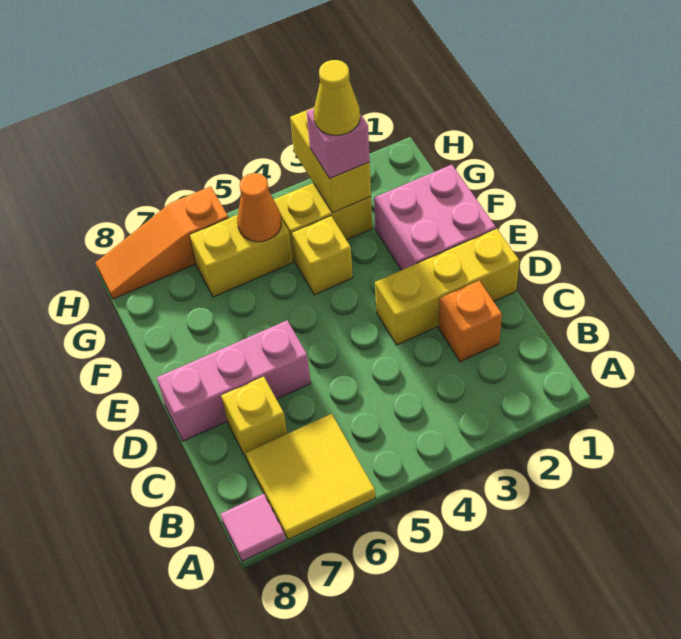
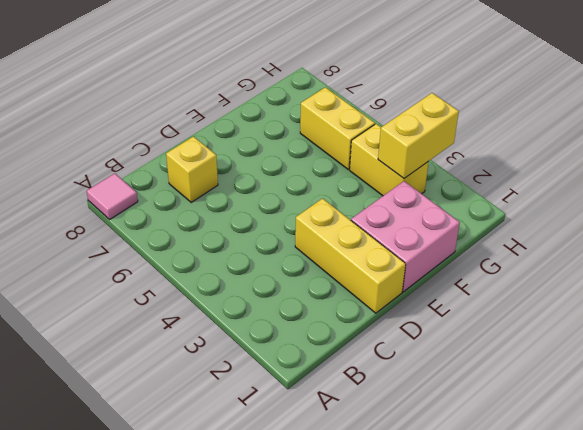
none -> yellow tile A6:B7 level 1
none -> orange brick C2 level 1
none -> pink brick D6:D8 level 1

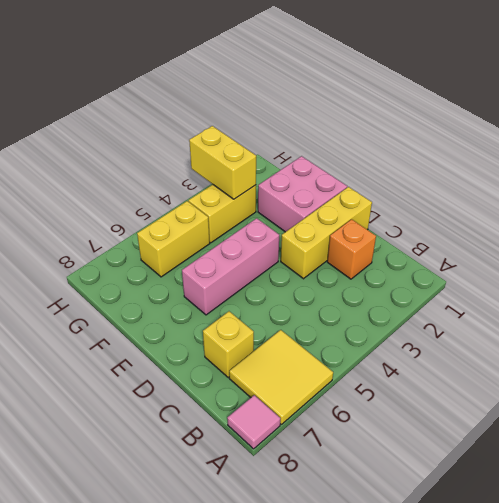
pink brick E4:E6 level 1 -> pink brick D6:D8 level 1
none -> yellow brick F4 level 1
none -> orange slope H6:H8 level 1 top 6
none -> orange cone G5 level 2

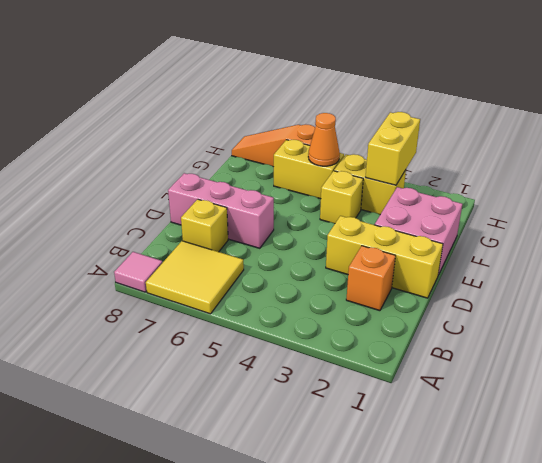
none -> pink brick G3 level 3
none -> yellow cone G3 level 4

